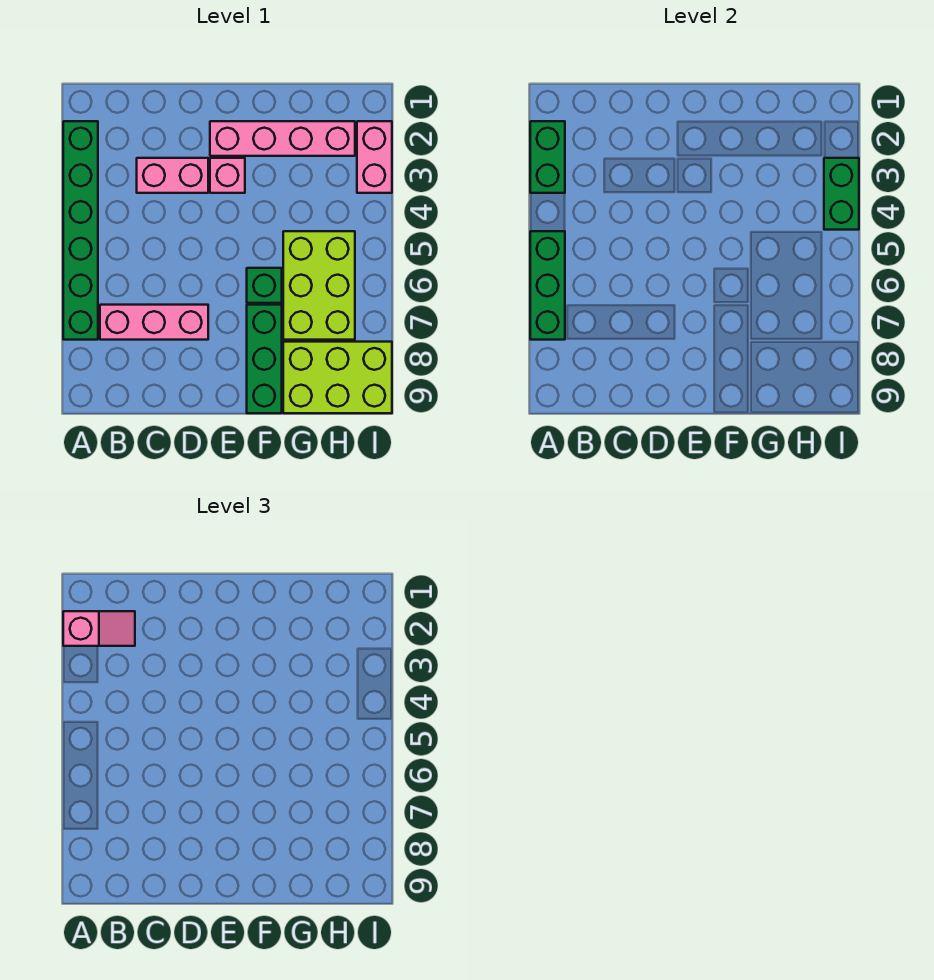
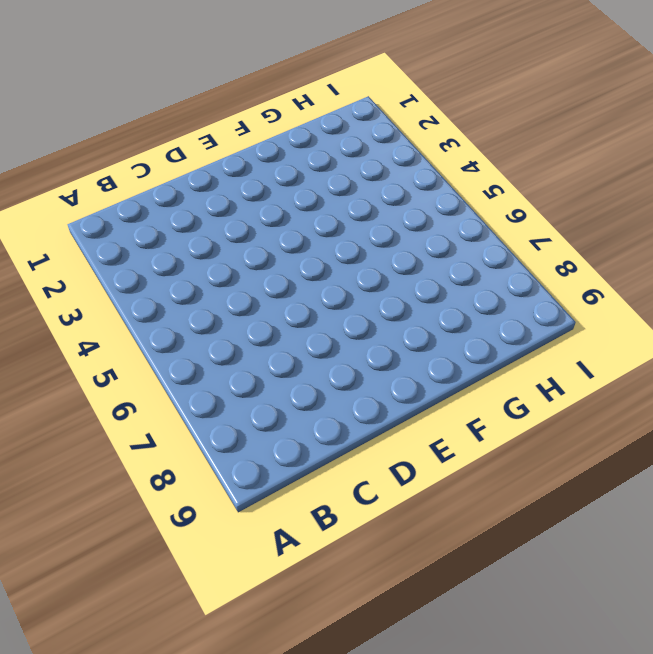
none -> green brick A2:A7 level 1
none -> pink brick B7:D7 level 1
none -> pink brick C3:D3 level 1

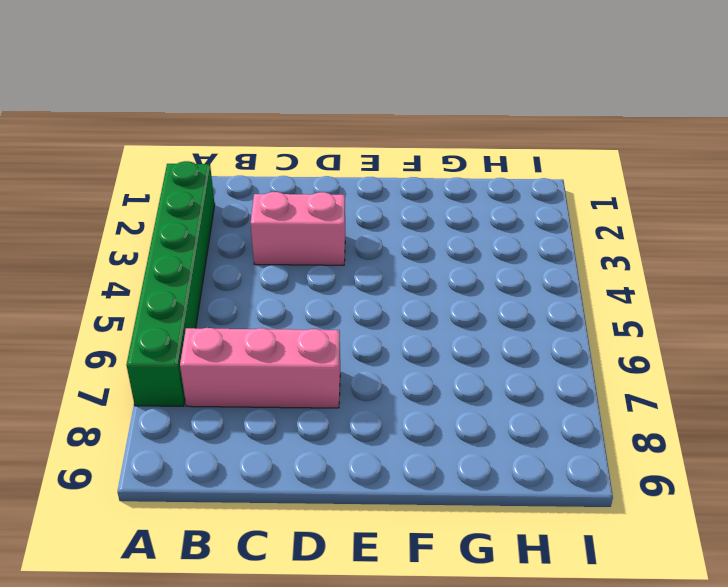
none -> pink brick E2:H2 level 1
none -> pink brick E3 level 1
none -> green brick F6 level 1

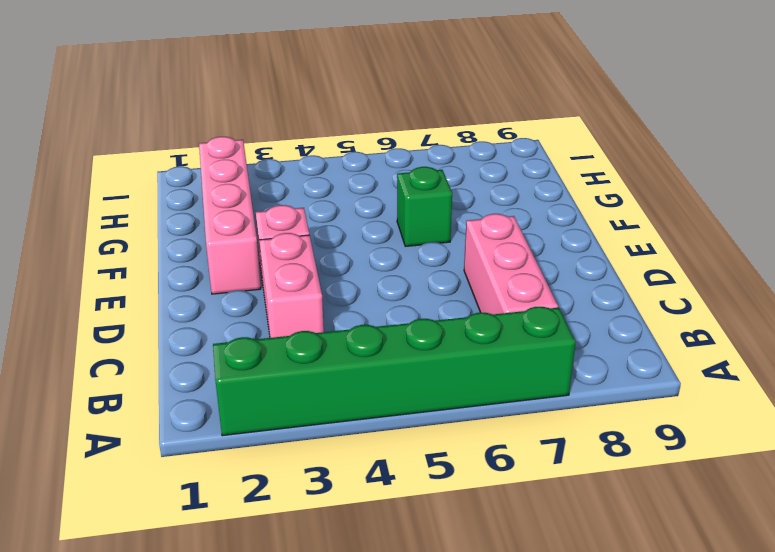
none -> green brick F7:F9 level 1
none -> lime brick G5:H7 level 1
none -> lime brick G8:I9 level 1

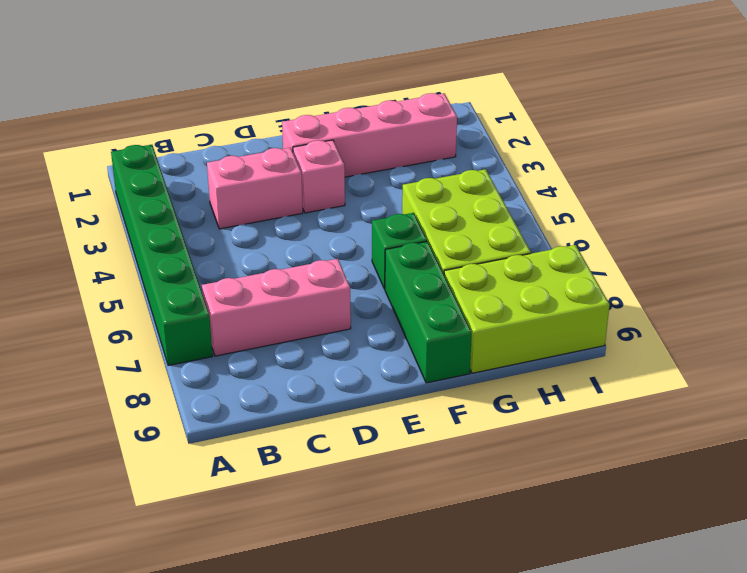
none -> pink brick I2:I3 level 1
none -> green brick A2:A3 level 2
none -> green brick A5:A7 level 2

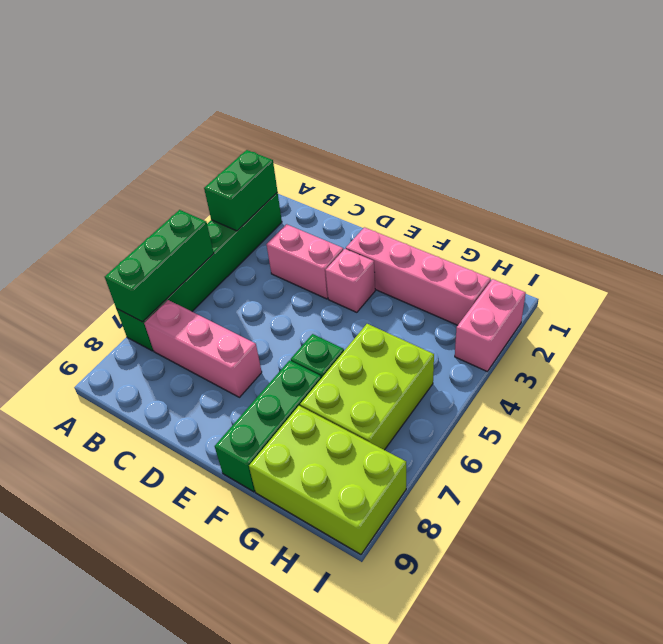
none -> green brick I3:I4 level 2
none -> pink slope A2:B2 level 3 top A

